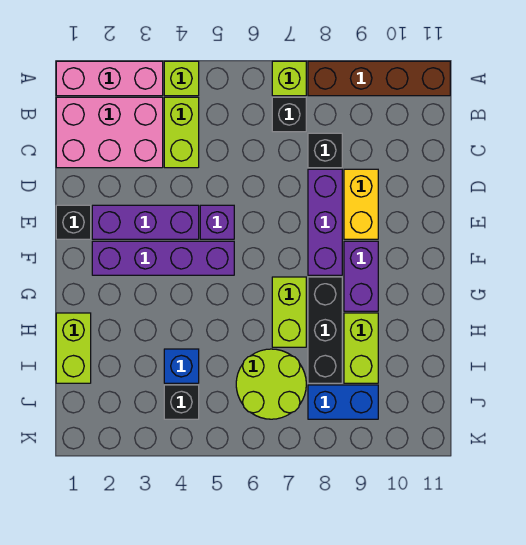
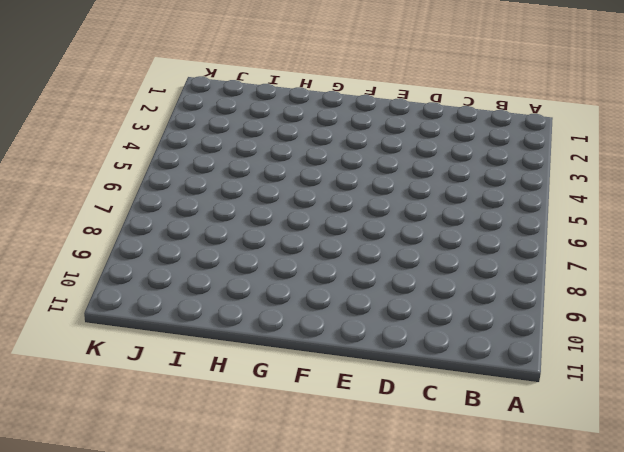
none -> pink brick A1:A3 level 1
none -> lime brick A4 level 1
none -> lime brick A7 level 1

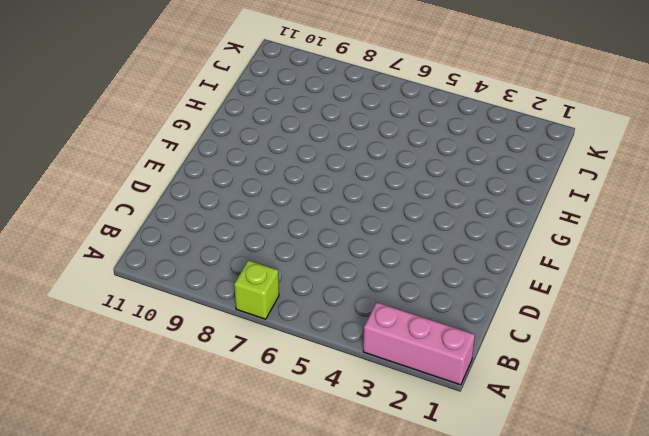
none -> lime brick A4 level 1
none -> brown brick A8:A11 level 1
none -> pink brick B1:C3 level 1

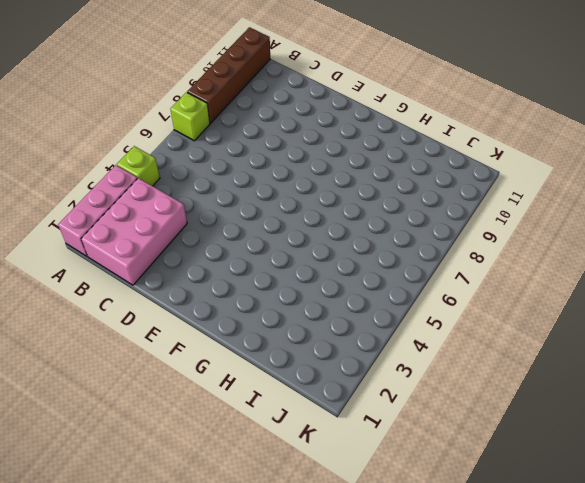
none -> lime brick B4:C4 level 1
none -> black brick B7 level 1
none -> black brick C8 level 1

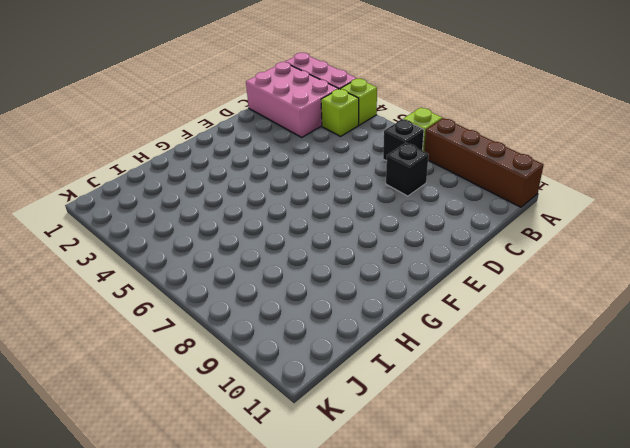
lime brick B4 level 1 -> lime brick B4:C4 level 1
none -> purple brick D8:F8 level 1
none -> yellow brick D9:E9 level 1
none -> black brick E1 level 1

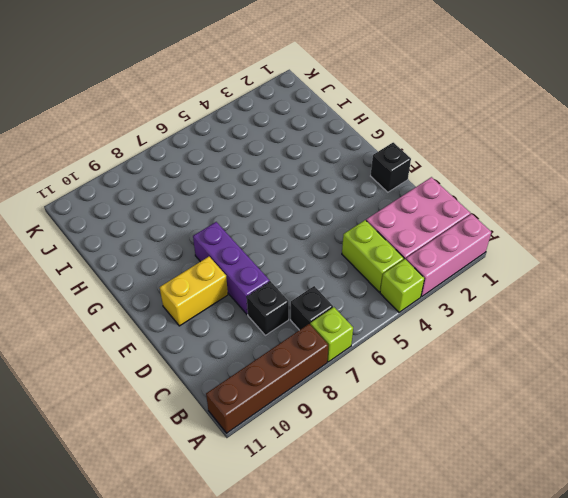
yellow brick E9:E10 level 1 -> yellow brick D9:E9 level 1
none -> purple brick E2:E4 level 1
none -> purple brick E5 level 1
none -> purple brick F2:F5 level 1

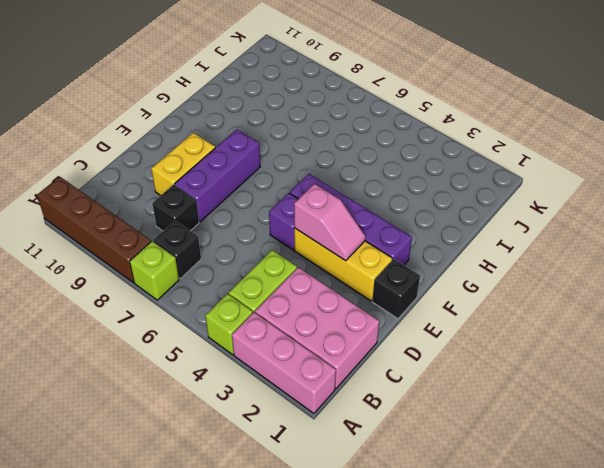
yellow brick E2:E4 level 1 -> purple brick E2:E4 level 1
pink slope E3:E4 level 2 top 4 -> none
none -> purple brick F9:G9 level 1
none -> lime brick G7:H7 level 1
none -> black brick G8:I8 level 1

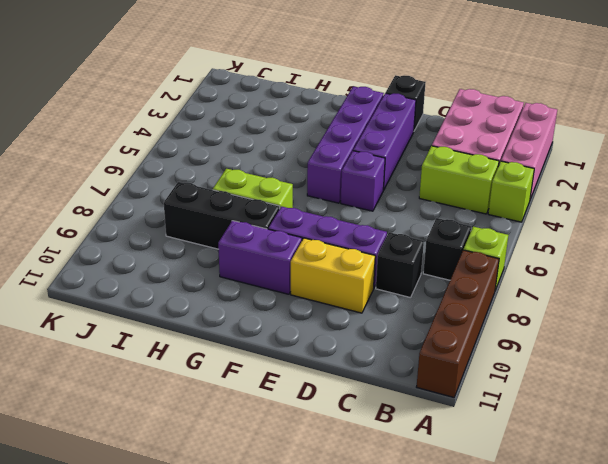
none -> lime brick H1:I1 level 1
none -> lime brick H9:I9 level 1
none -> blue brick I4 level 1

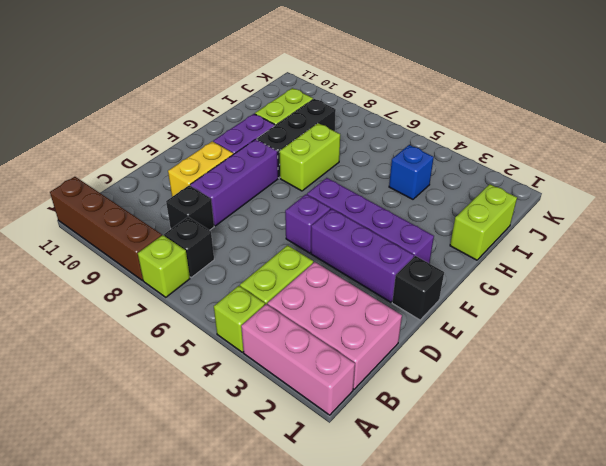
none -> lime round brick I6:J7 level 1
none -> black brick J4 level 1
none -> blue brick J8:J9 level 1

